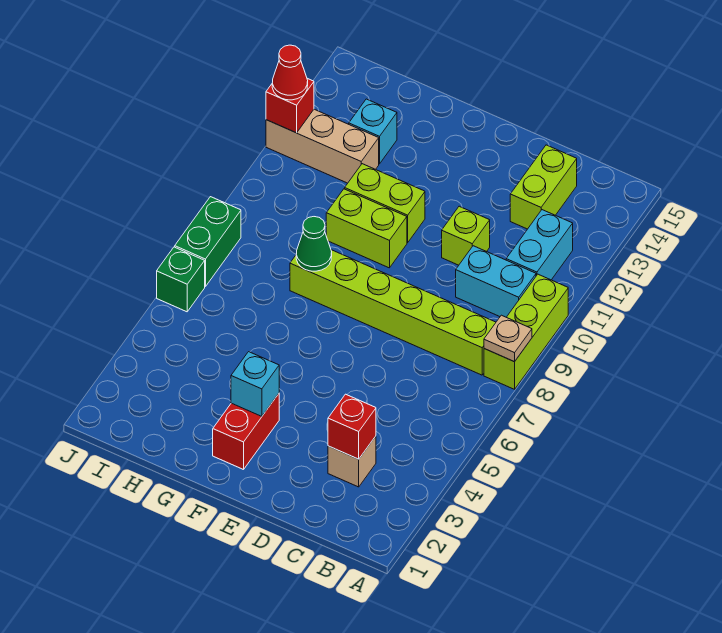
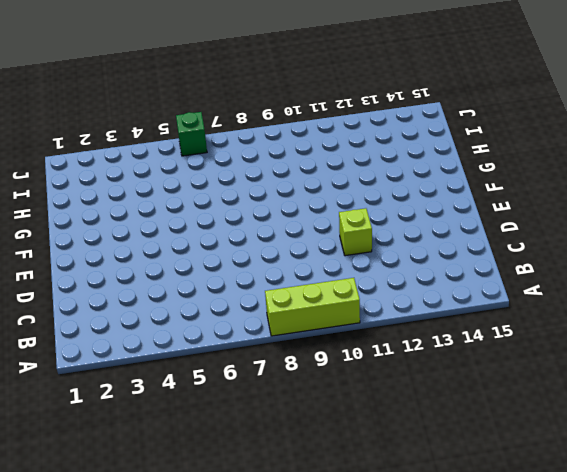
none -> lime brick B8:G8 level 1
none -> cyan brick B10:C10 level 1
none -> cyan brick B11:B12 level 1

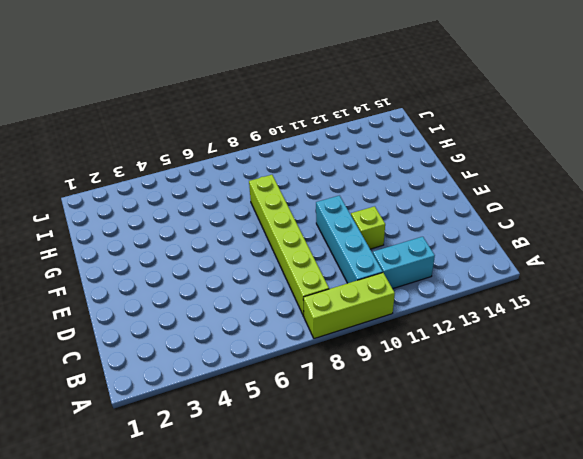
cyan brick B10:E10 level 1 -> cyan brick B10:C10 level 1
none -> tan brick C3 level 1
none -> lime brick C13:C14 level 1
none -> red brick F2:F3 level 1

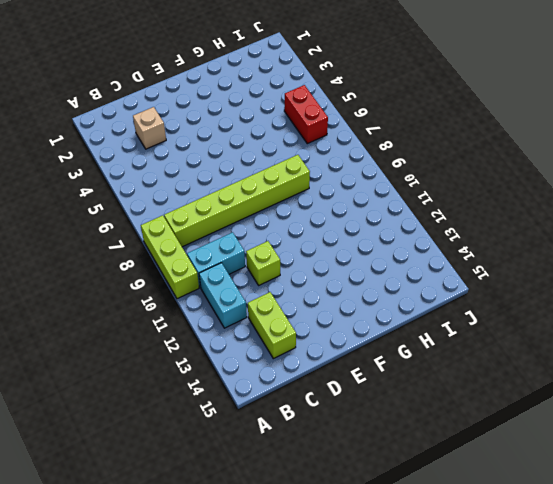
red brick I5:I6 level 1 -> red brick F2:F3 level 1
none -> lime brick F10:G10 level 1
none -> lime brick F11:G11 level 1
none -> tan brick H12:J12 level 1

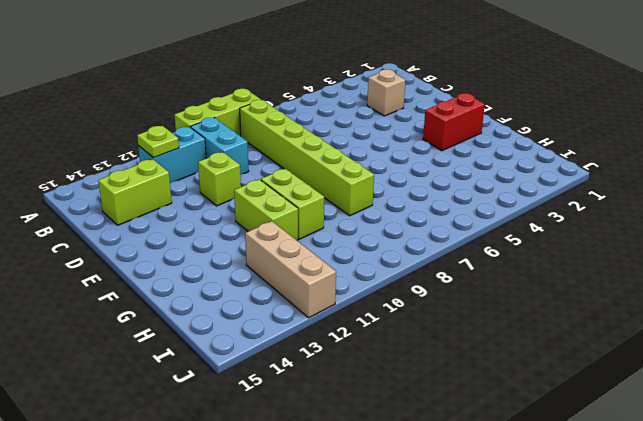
lime plate B12 level 2 -> none
none -> cyan brick H13 level 1
none -> green brick J6 level 1
none -> green brick J7:J8 level 1

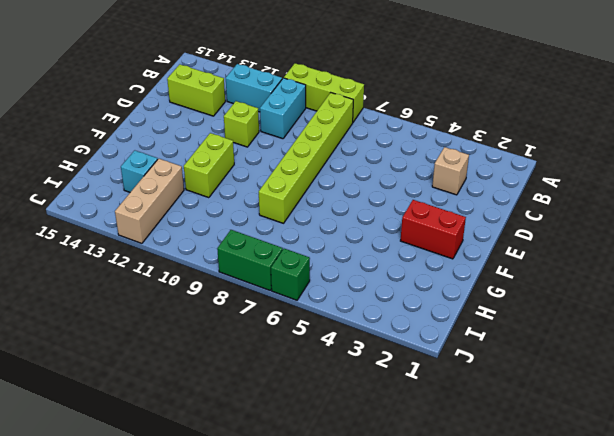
none -> lime brick F10:G10 level 1
none -> tan plate A8 level 2
none -> red brick C3 level 2

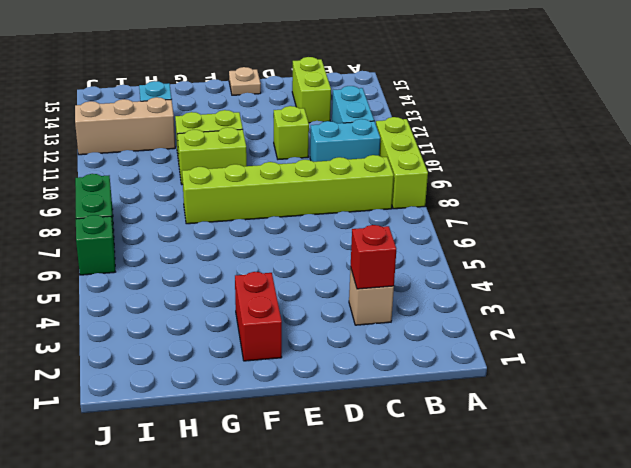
tan plate E15 level 1 -> tan plate A8 level 2
none -> cyan brick F3 level 2
none -> green cone G8 level 2
none -> red brick J12 level 2

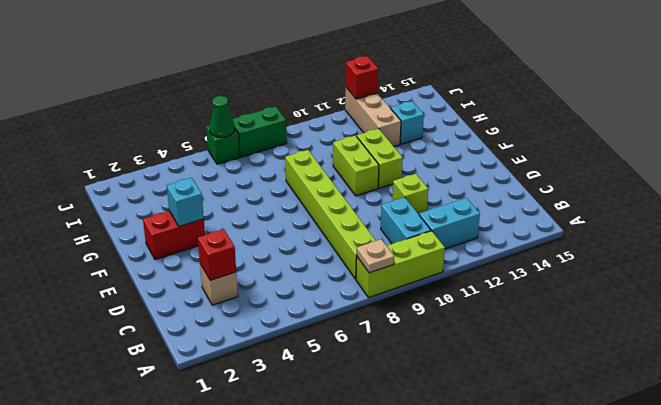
green cone J6 level 2 -> green cone G8 level 2
none -> lime brick C13:C14 level 1
none -> red cone J12 level 3

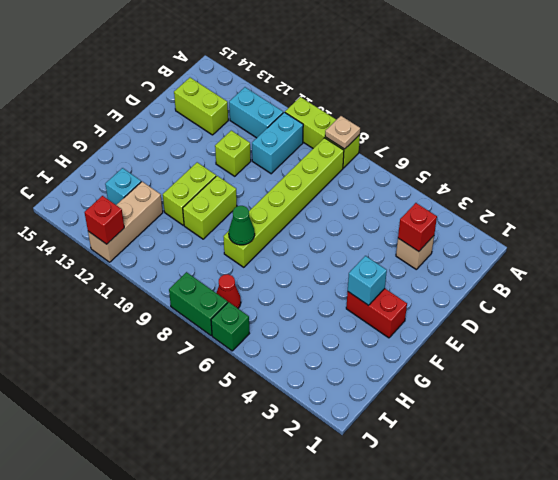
red cone I7 level 1 -> red cone J12 level 3

